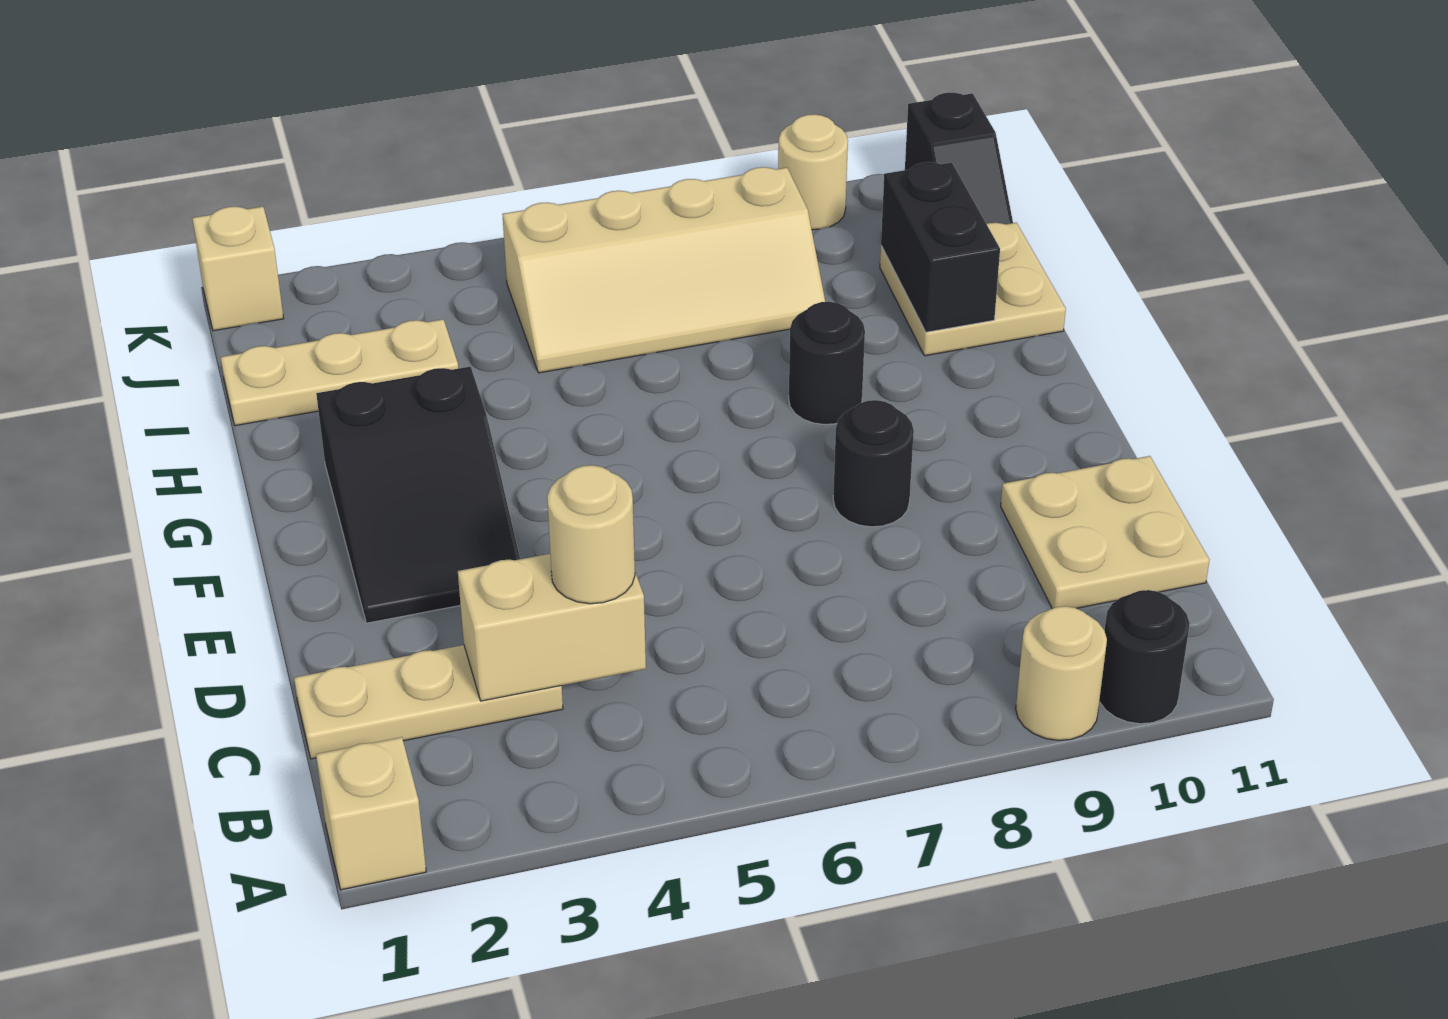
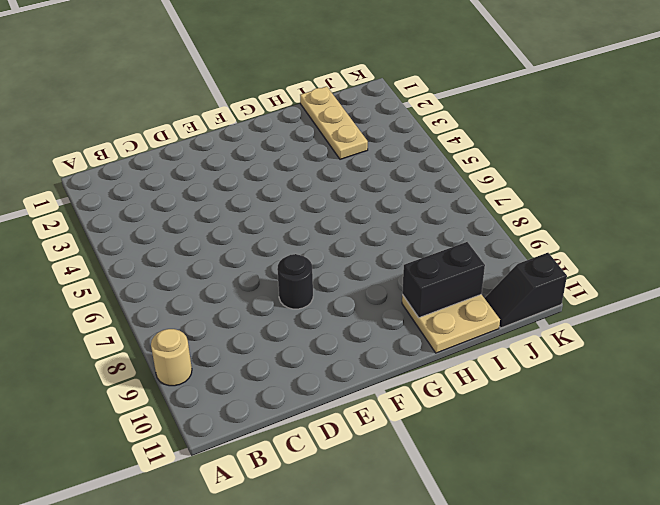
none -> tan brick A1 level 1
none -> black round brick A10 level 1
none -> tan plate C1:C3 level 1

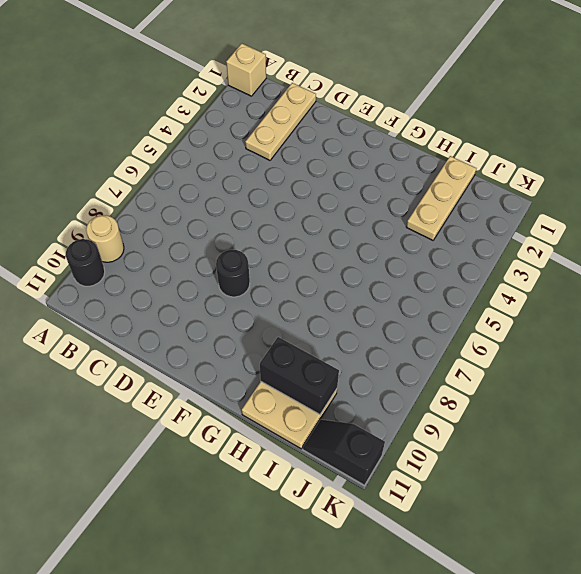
none -> tan plate C10:D11 level 1
none -> black slope E2:G3 level 1 top G
none -> black round brick G8 level 1

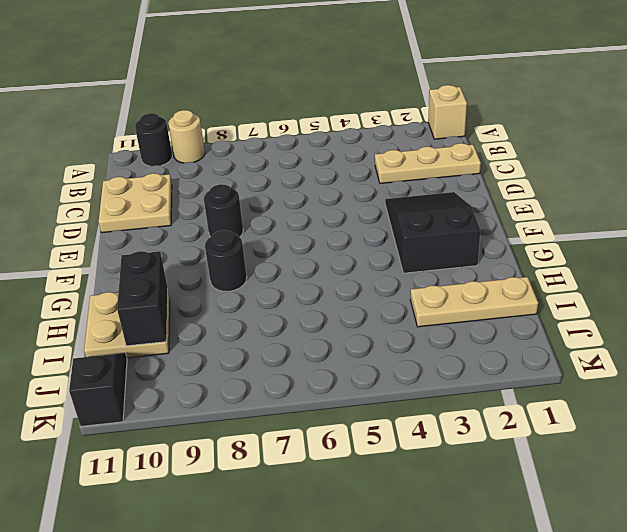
none -> tan slope I5:J8 level 1 top J
none -> tan brick K1 level 1
none -> tan round brick K9 level 1

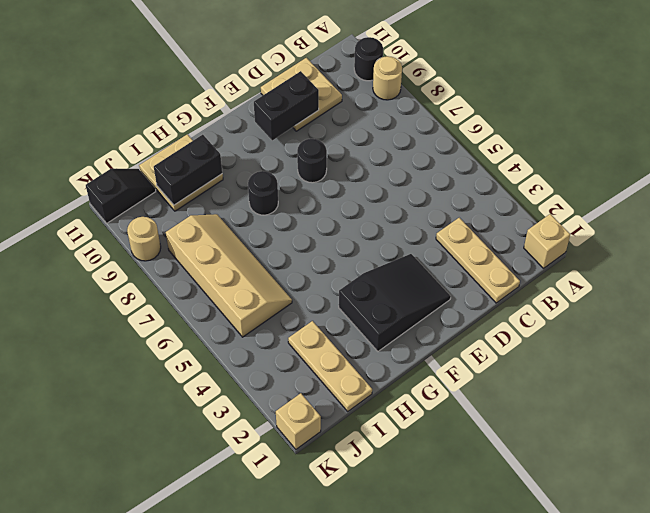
black brick D10:E10 level 2 -> none
none -> tan brick C3:C4 level 2
none -> tan round brick C4 level 3

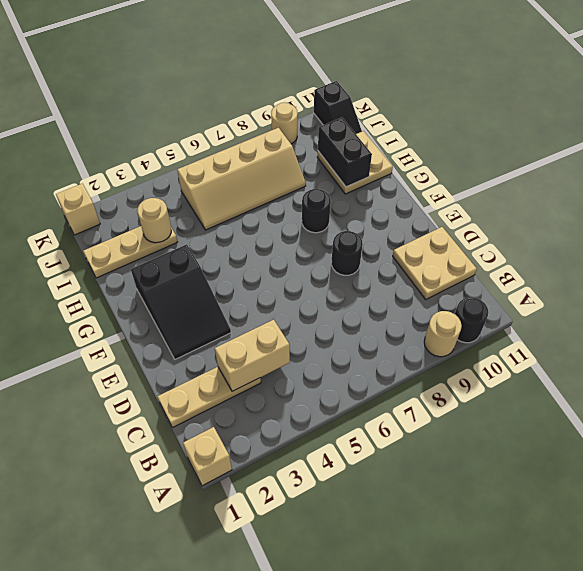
tan round brick I3 level 2 -> tan round brick C4 level 3

